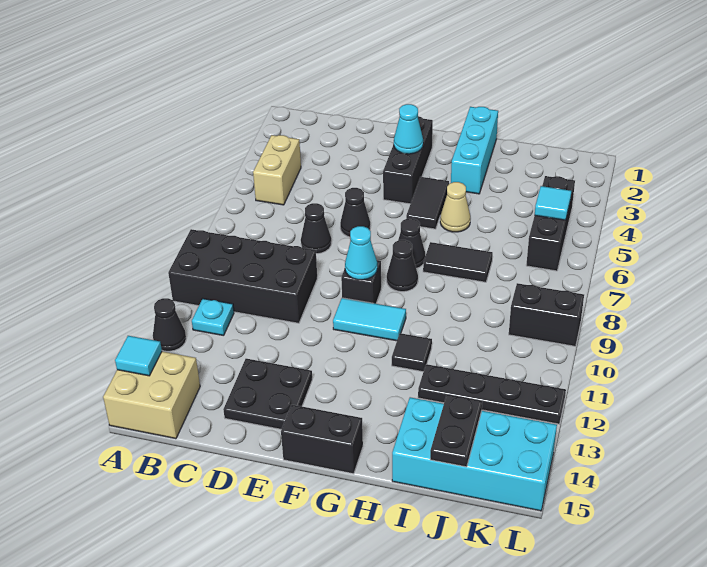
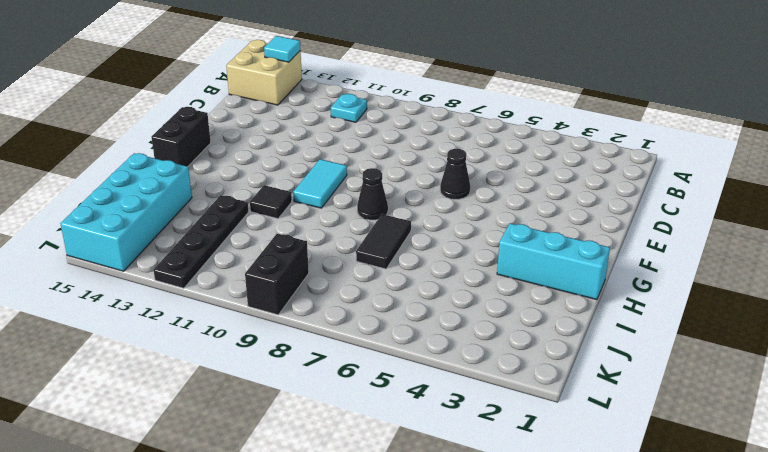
none -> black brick A9:D10 level 1
none -> black cone A12 level 1
none -> tan brick B4:B5 level 1

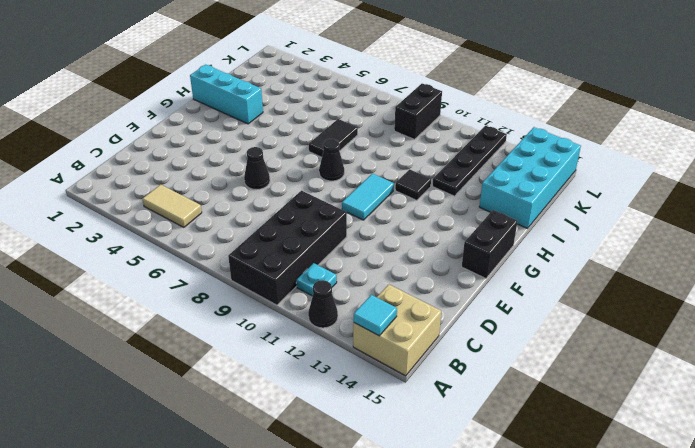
tan tile B4:B5 level 1 -> tan brick B4:B5 level 1
none -> black cone D7 level 1
none -> black plate D13:E14 level 1
none -> black brick F2:F4 level 1

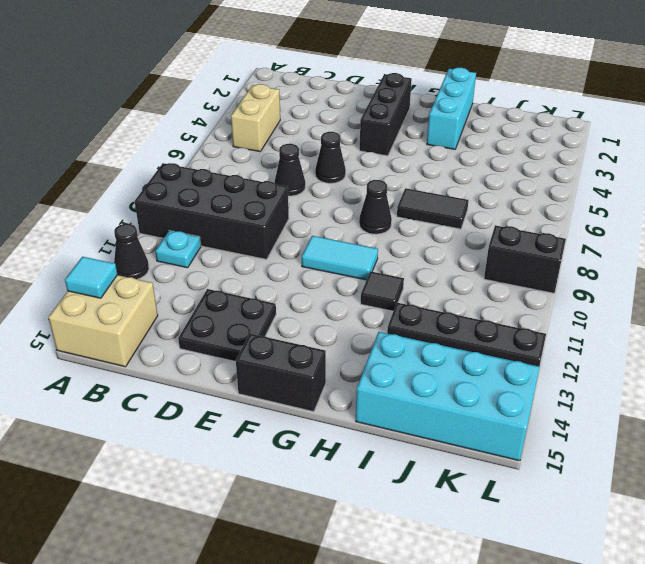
none -> black brick F9 level 1
none -> black tile G4:G5 level 1
none -> black cone G7 level 1

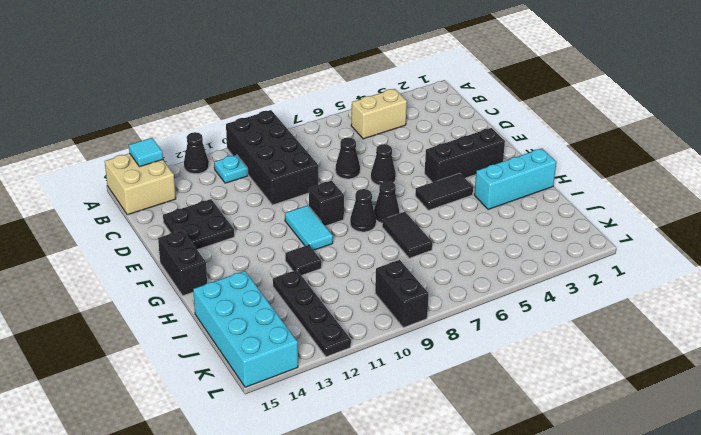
none -> tan cone H5 level 1
none -> black brick K4:K6 level 1
none -> cyan cone F3 level 2

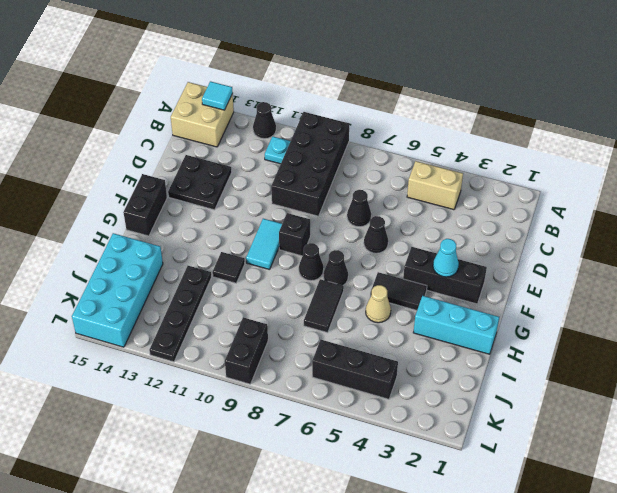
none -> cyan cone F9 level 2
none -> black plate J14:J15 level 2
none -> cyan tile K5 level 2

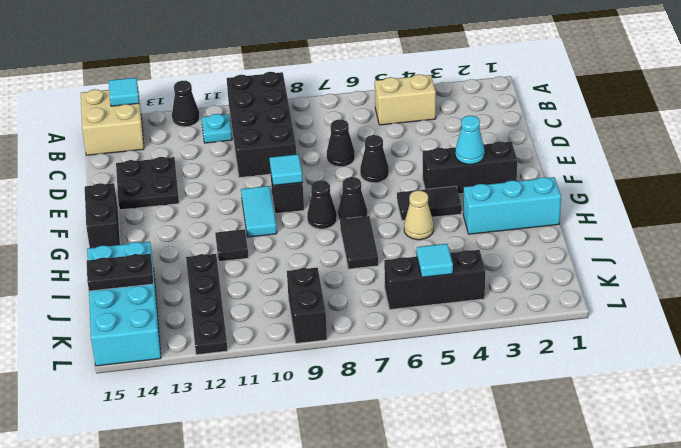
cyan tile F9 level 2 -> cyan cone F9 level 2

